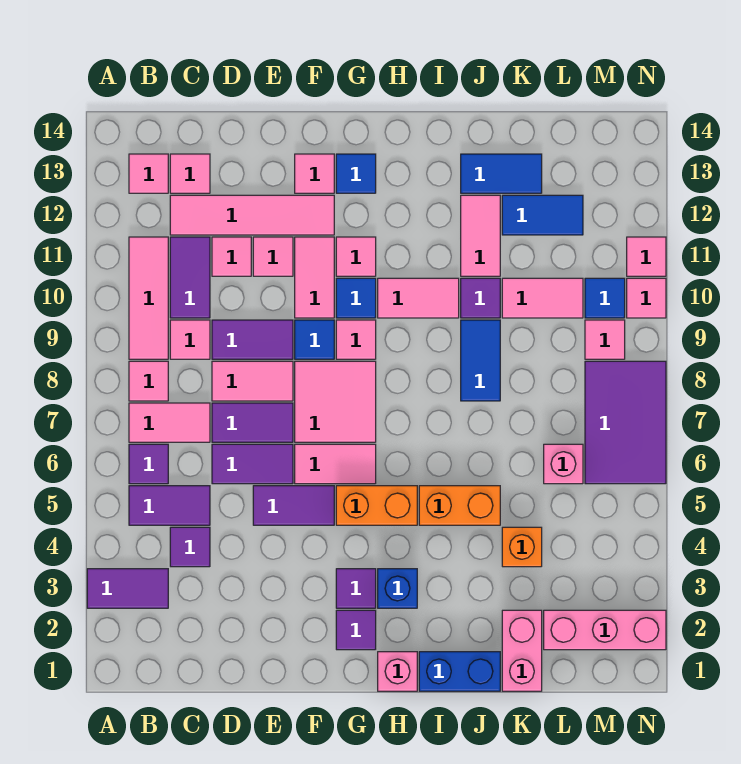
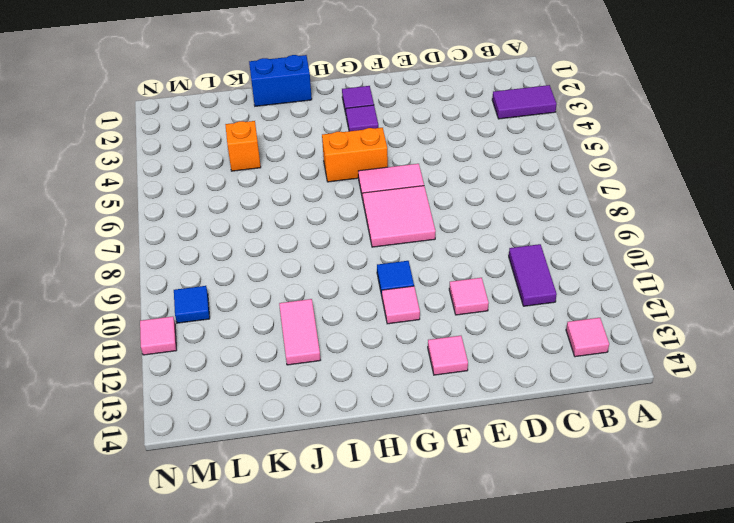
none -> purple tile B5:C5 level 1
none -> purple tile B6 level 1
none -> pink tile B7:C7 level 1
none -> pink tile B8 level 1

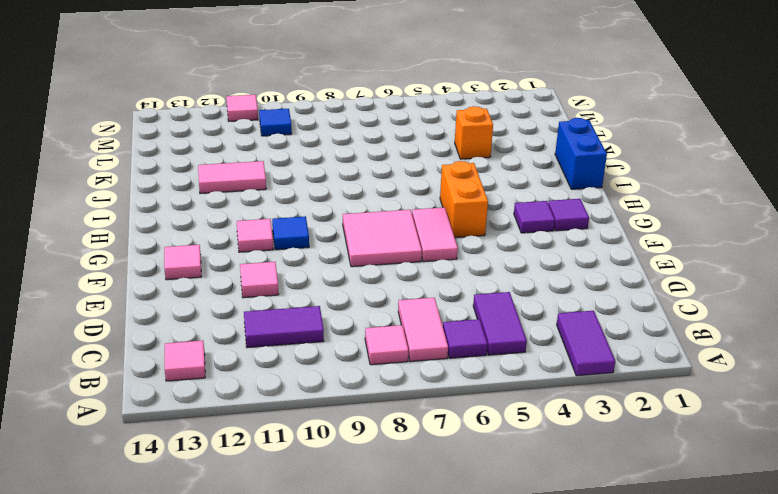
none -> pink tile B9:B11 level 1
none -> purple tile C4 level 1
none -> pink tile C9 level 1
none -> pink tile C12:F12 level 1

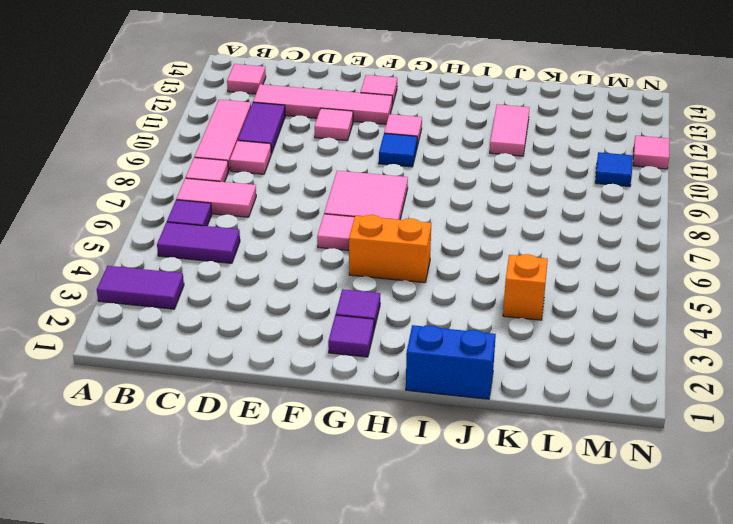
none -> purple tile C4 level 1
none -> pink tile C13 level 1
none -> purple tile D6:E6 level 1
none -> purple tile D7:E7 level 1

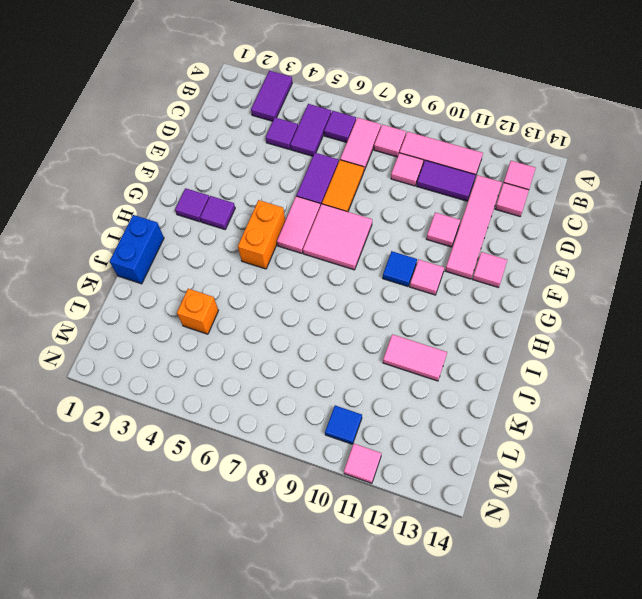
orange tile D7:E7 level 1 -> purple tile D7:E7 level 1
none -> pink tile D8:E8 level 1
none -> purple tile D9:E9 level 1
none -> pink tile D11 level 1
none -> purple tile E5:F5 level 1

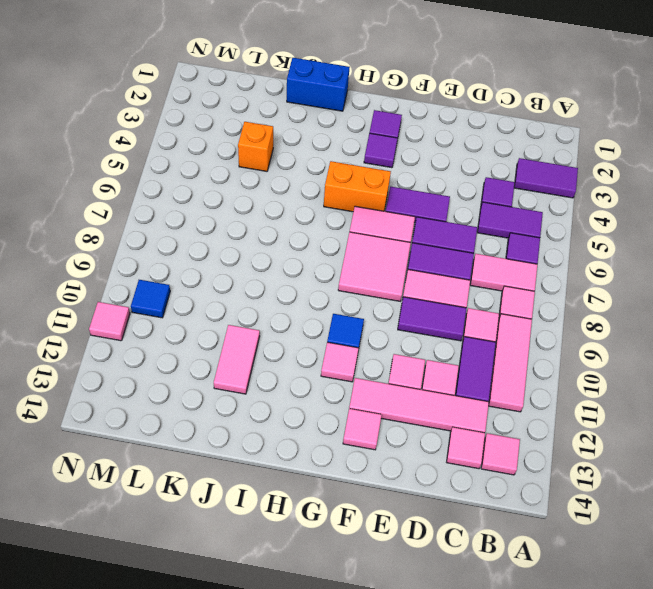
none -> blue tile F9 level 1
none -> pink tile F10:F11 level 1
none -> pink tile G9 level 1
none -> blue tile G13 level 1

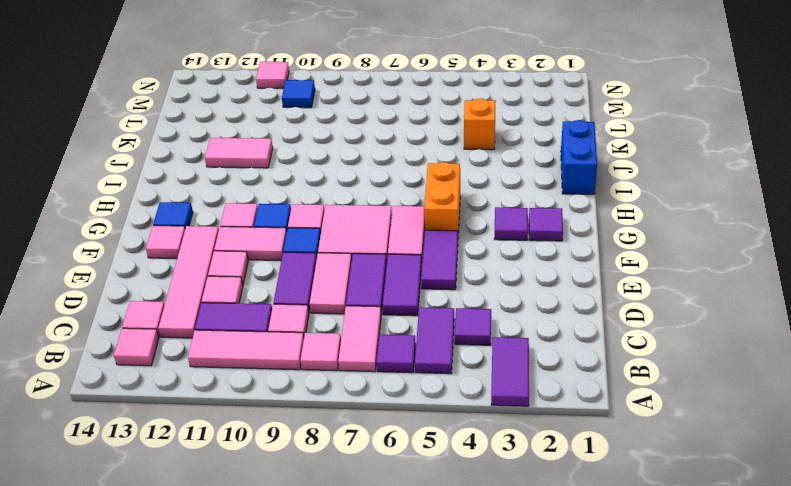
none -> pink brick H1 level 1
none -> blue brick H3 level 1
none -> pink tile H10:I10 level 1
none -> orange brick I5:J5 level 1

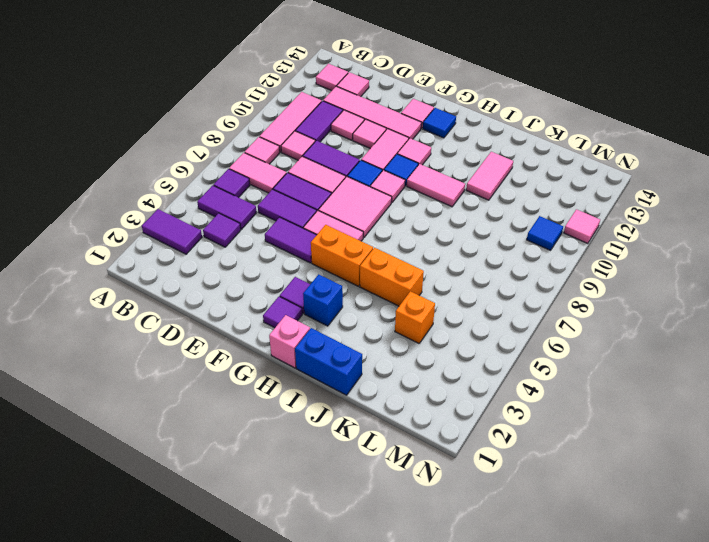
none -> blue tile J8:J9 level 1
none -> purple tile J10 level 1
none -> blue tile J13:K13 level 1
none -> pink brick K1:K2 level 1

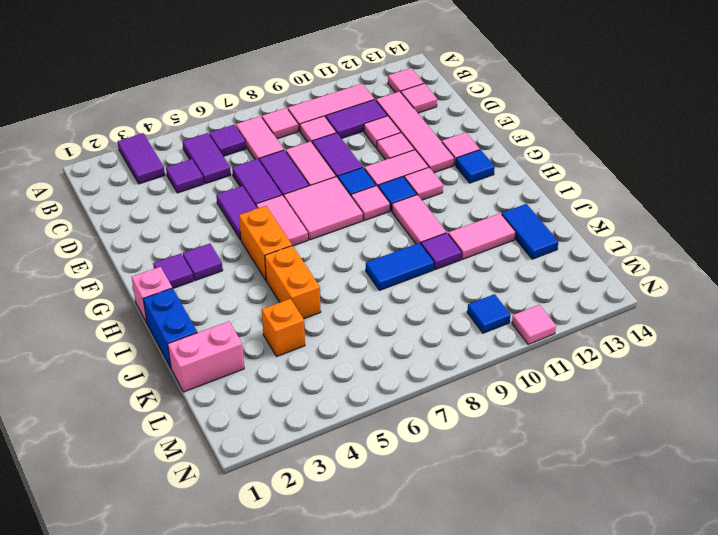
none -> blue brick H3 level 1
none -> pink tile K10:L10 level 1
none -> blue tile K12:L12 level 1
none -> pink brick L2:N2 level 1

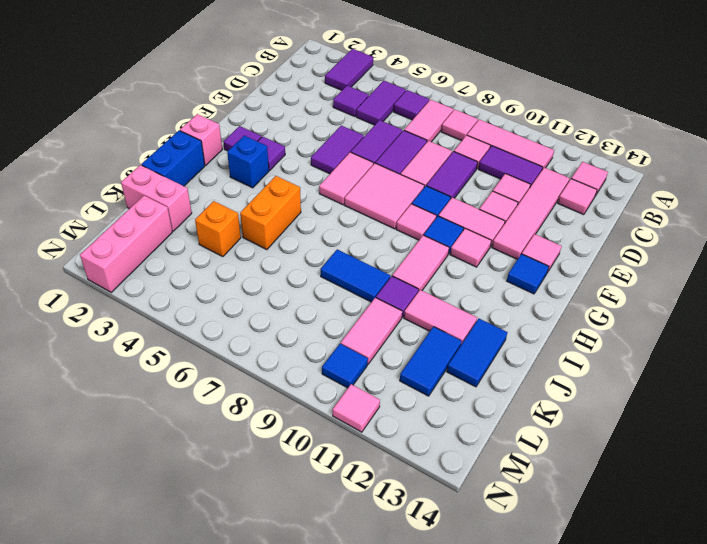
none -> orange brick G5:H5 level 1
none -> pink brick L6 level 1
none -> purple tile M6:N8 level 1
none -> pink tile M9 level 1

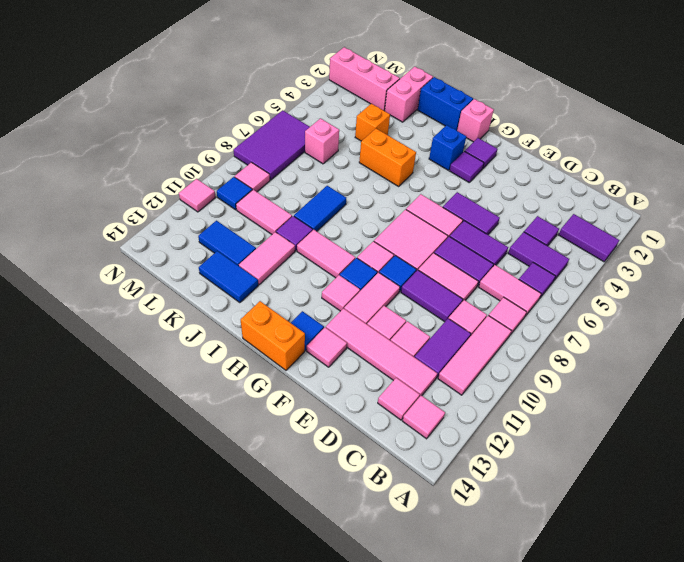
orange brick G14:H14 level 1 -> orange brick G5:H5 level 1
none -> pink tile N10 level 1

